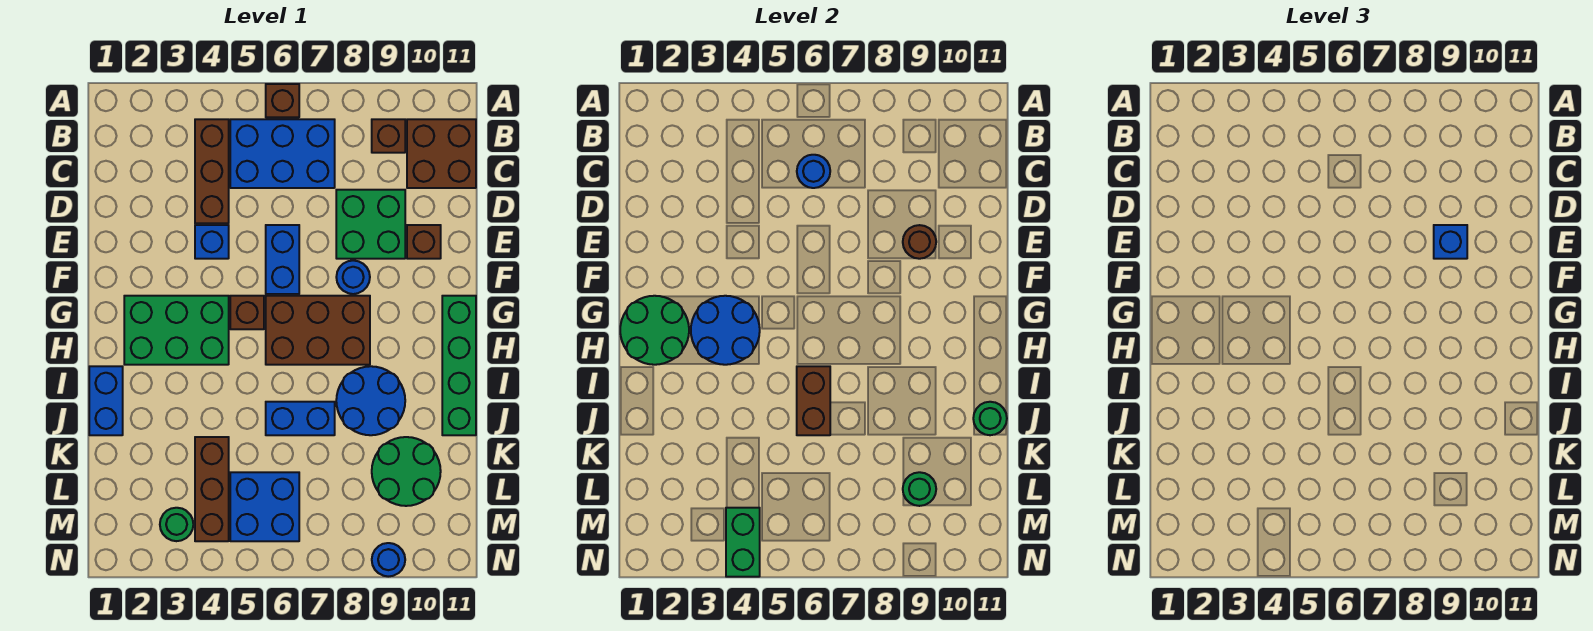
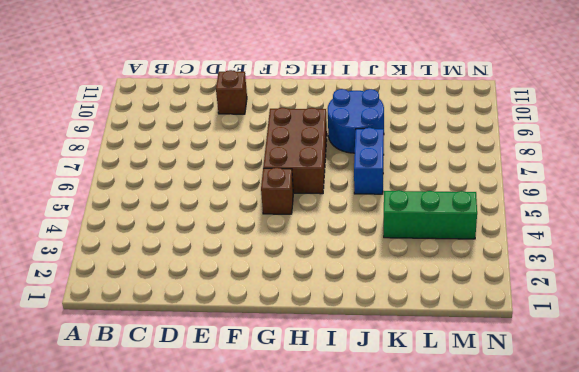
green brick K4:M4 level 1 -> brown brick K4:M4 level 1
none -> brown brick A6 level 1
none -> brown brick B4:D4 level 1
none -> blue brick B5:C7 level 1
none -> brown brick B9 level 1

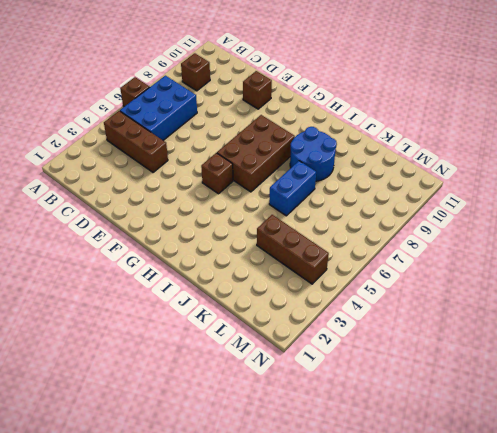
none -> brown brick B10:C11 level 1
none -> green brick D8:E9 level 1
none -> blue brick E4 level 1
none -> blue brick E6:F6 level 1

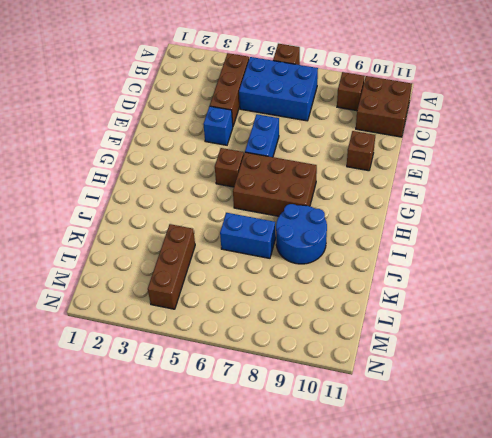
none -> green brick D8:E9 level 1
none -> blue round brick F8 level 1
none -> green brick G2:H4 level 1
none -> green brick G11:J11 level 1

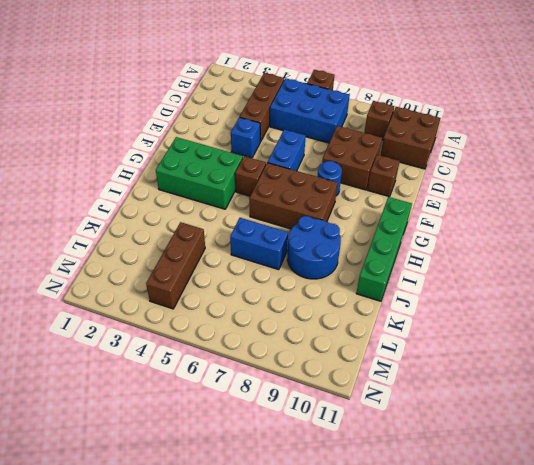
brown brick D8:E9 level 1 -> green brick D8:E9 level 1
none -> blue brick I1:J1 level 1
none -> green round brick K9:L10 level 1
none -> blue brick L5:M6 level 1
none -> green round brick M3 level 1

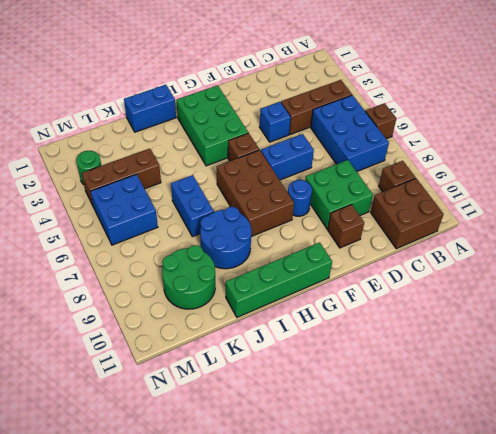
none -> blue round brick N9 level 1
none -> blue round brick C6 level 2
none -> brown round brick E9 level 2
none -> green round brick G1:H2 level 2

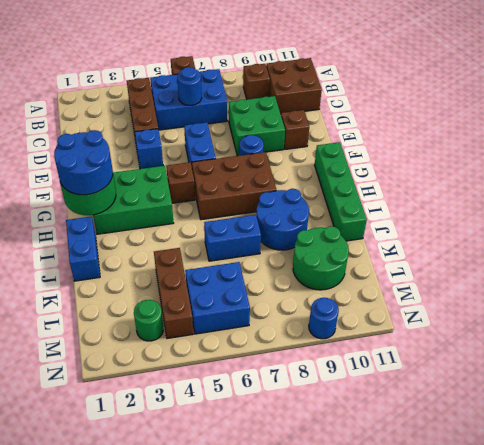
blue round brick G1:H2 level 3 -> blue round brick G3:H4 level 2
none -> brown round brick E9 level 2
none -> brown brick I6:J6 level 2
none -> green round brick J11 level 2
none -> green round brick L9 level 2

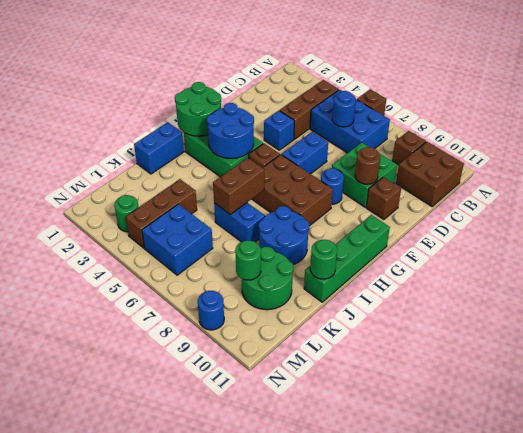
none -> green brick M4:N4 level 2
none -> blue brick E9 level 3

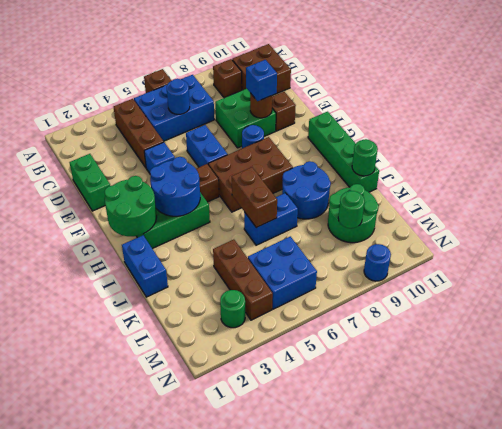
green brick D1:E1 level 1 -> green brick M4:N4 level 2

